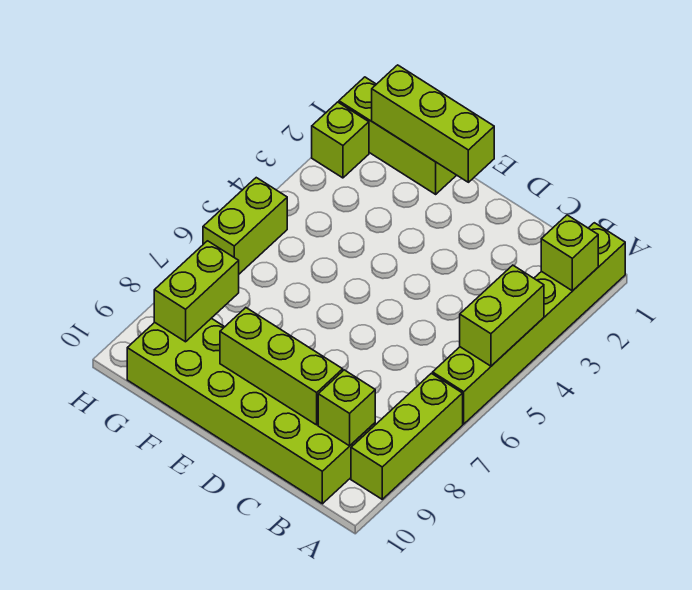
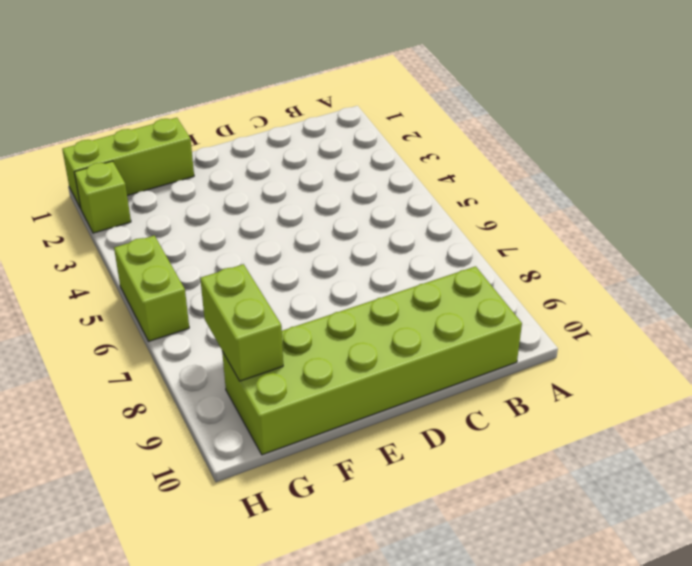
none -> lime brick A1:A6 level 1
none -> lime brick A7:A9 level 1
none -> lime brick A2 level 2

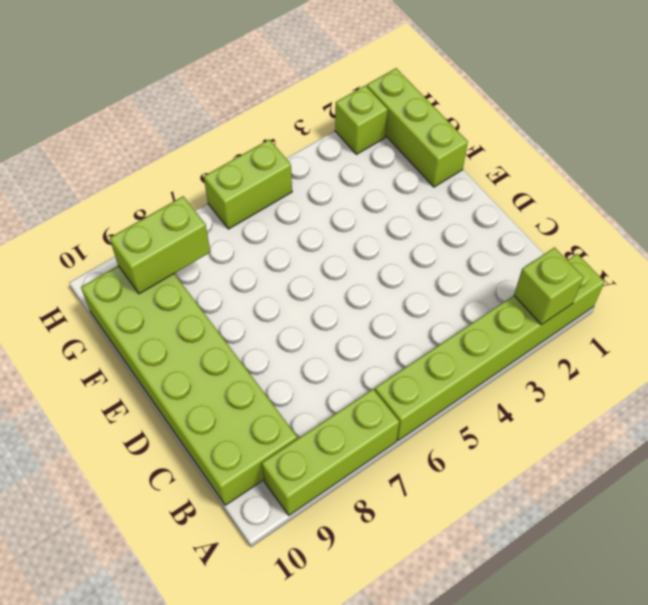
none -> lime brick A4:A5 level 2
none -> lime brick B9 level 2
none -> lime brick C9:E9 level 2

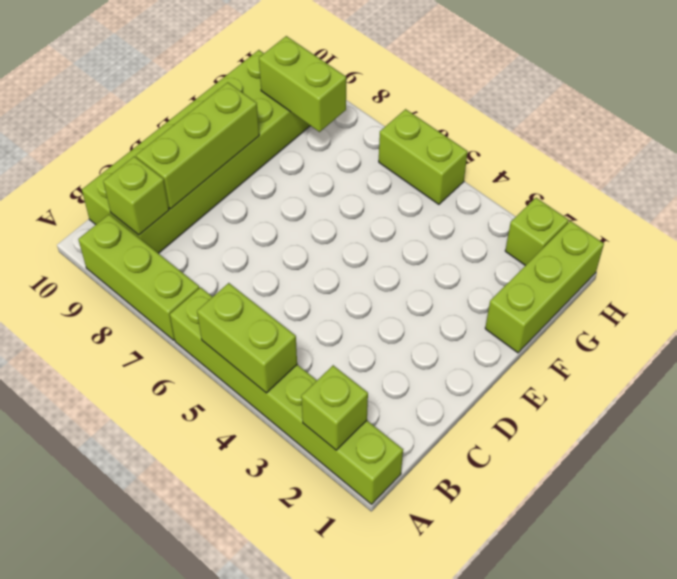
none -> lime brick E1:G1 level 2

